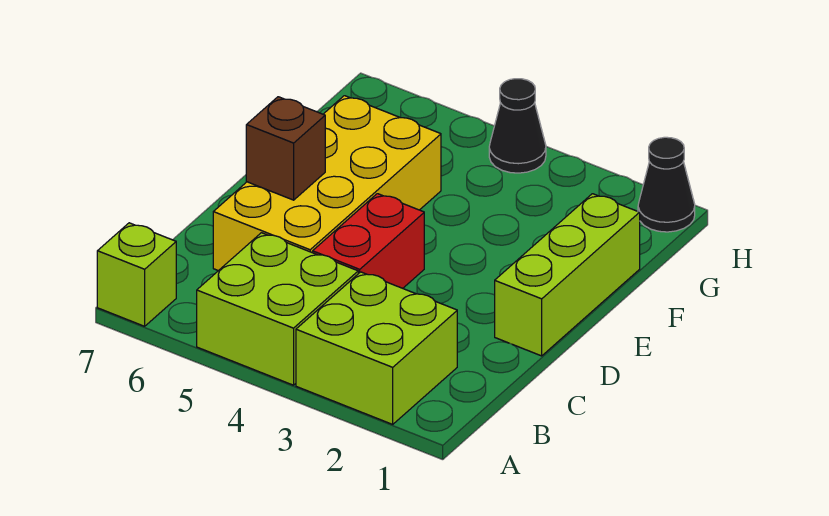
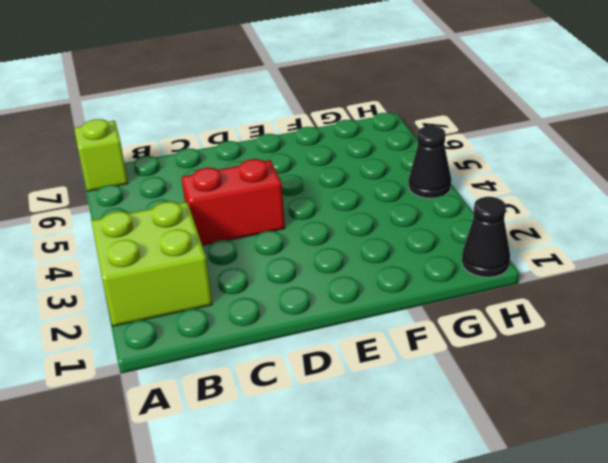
none -> lime brick A4:B5 level 1
none -> yellow brick C5:F6 level 1

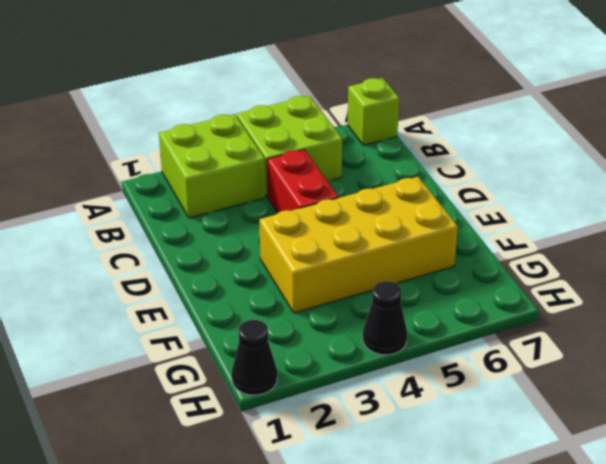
yellow brick E3:F6 level 1 -> yellow brick C5:F6 level 1
none -> lime brick D1:F1 level 1
none -> brown brick D6 level 2

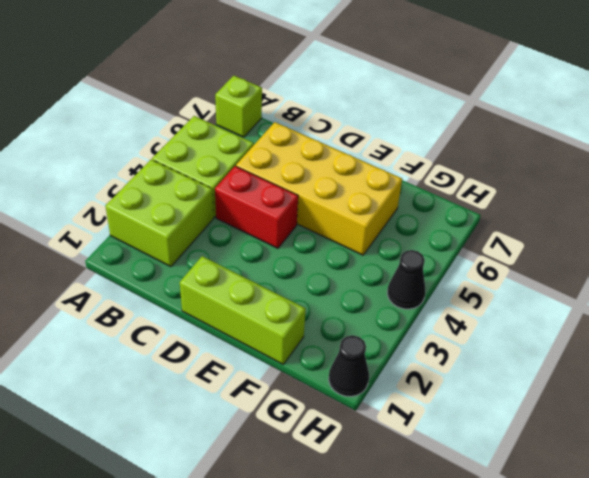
none -> brown brick D6 level 2

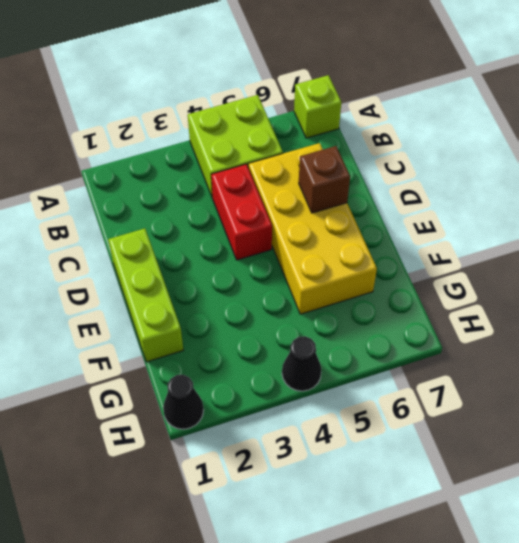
none -> lime brick A2:B3 level 1

